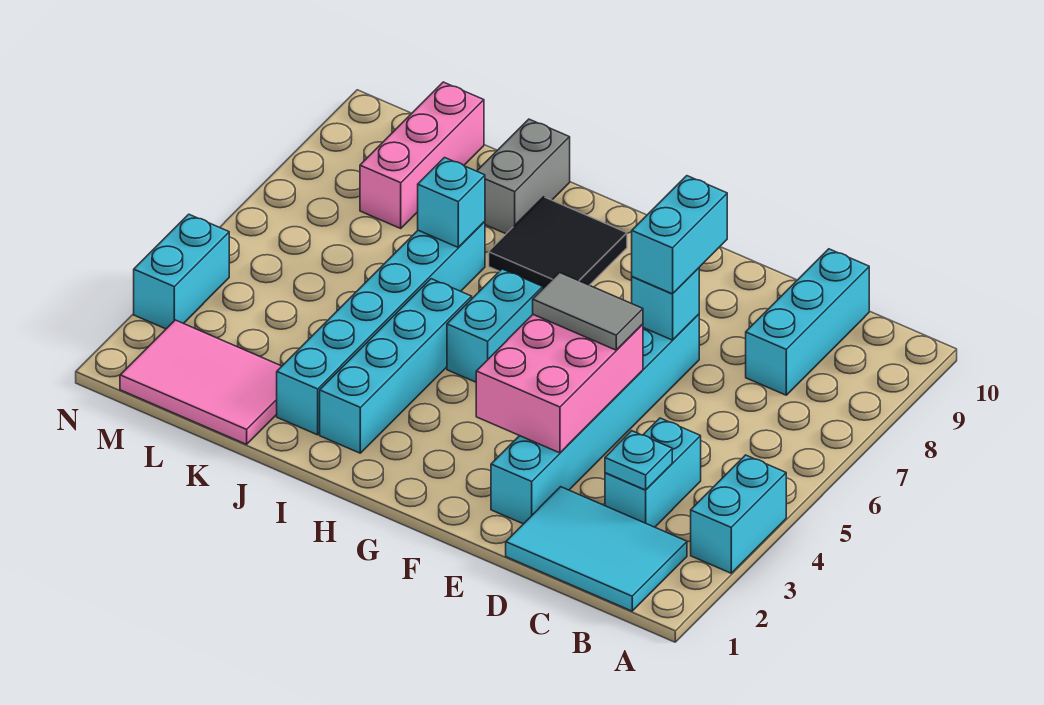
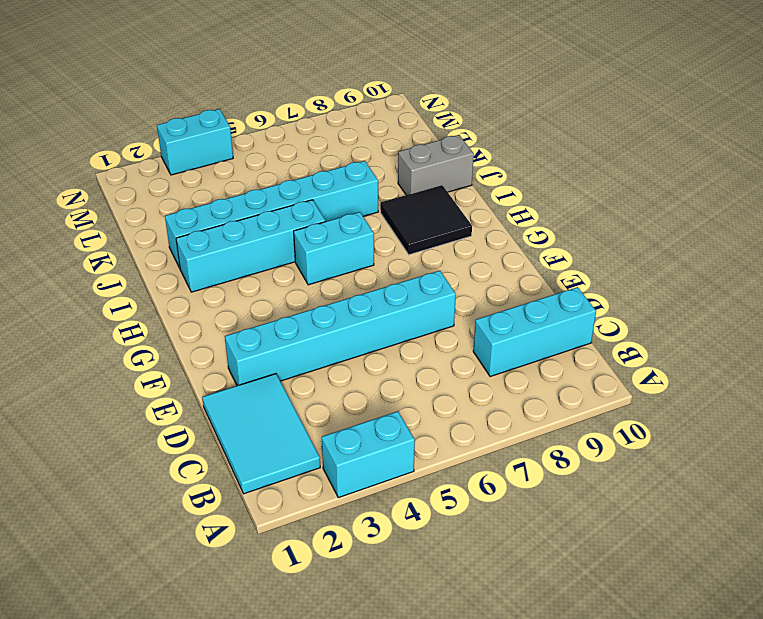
none -> cyan brick C3:C4 level 1
none -> pink tile K1:M2 level 1
none -> pink brick L8:L10 level 1

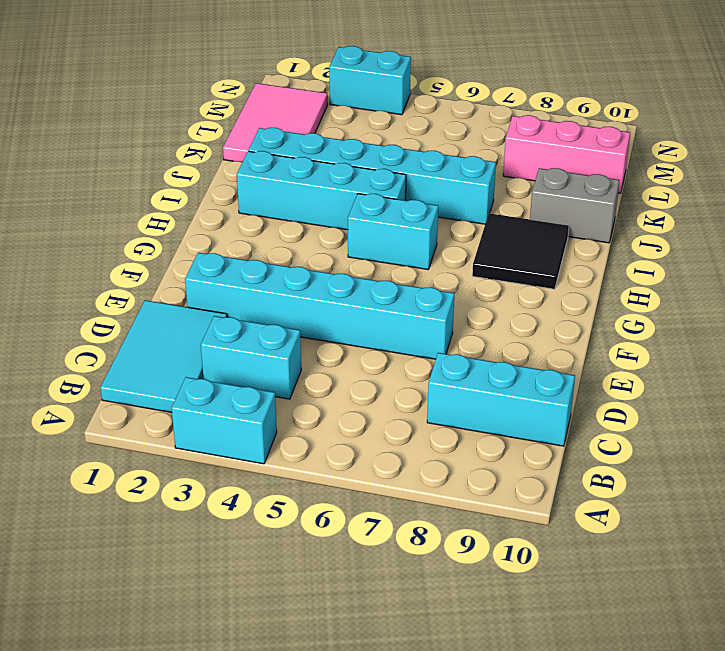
none -> cyan plate C3 level 2
none -> pink brick E3:F5 level 2
none -> cyan brick E7 level 2

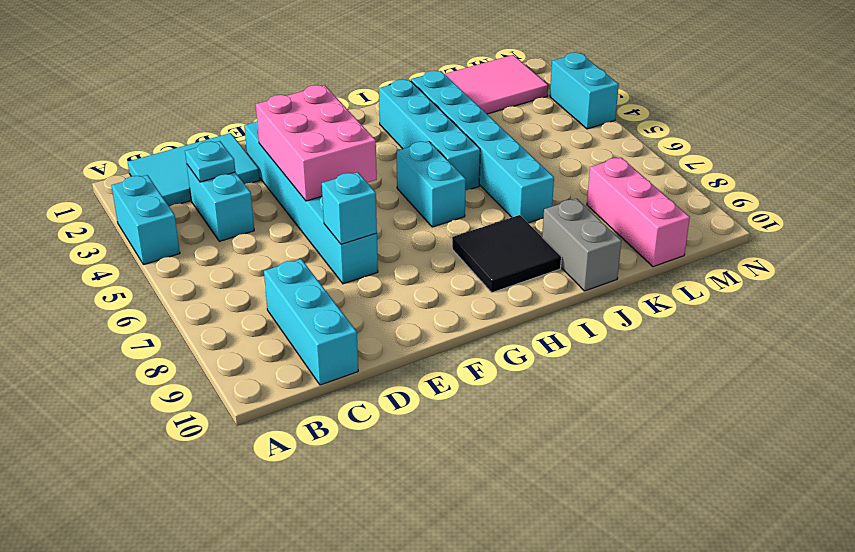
none -> cyan brick J7 level 2
none -> grey tile E5:F5 level 3
none -> cyan brick E7:E8 level 3

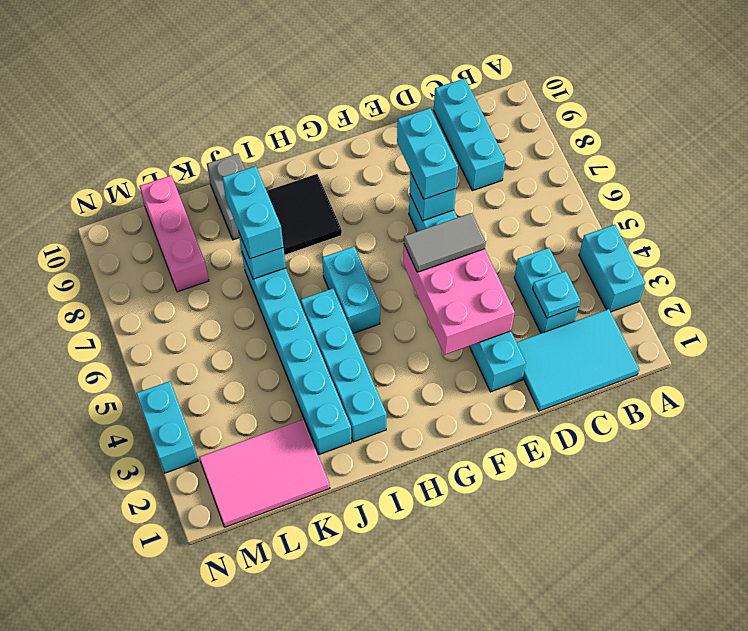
cyan brick J7:J8 level 3 -> none

